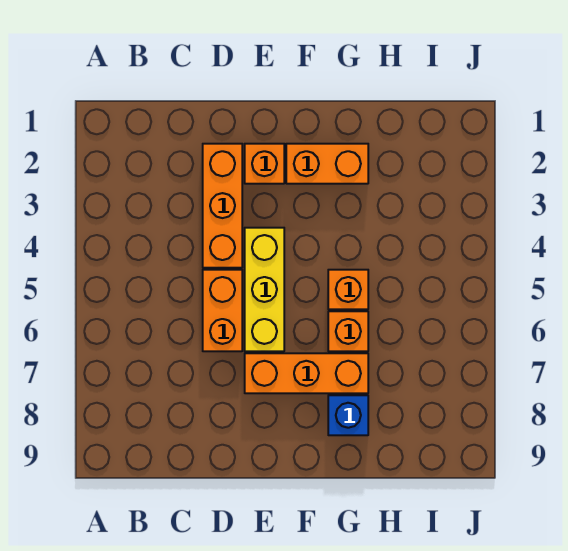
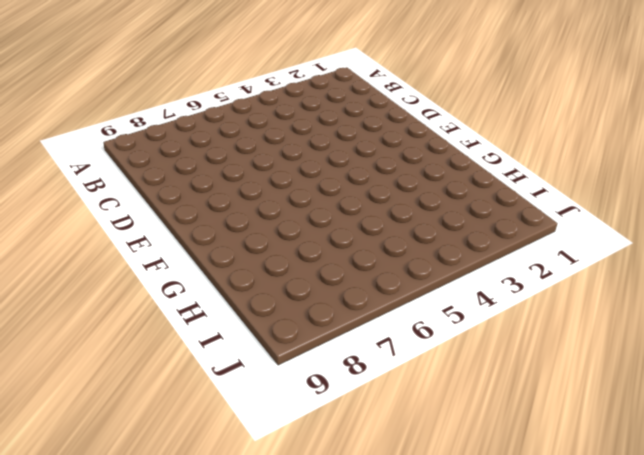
none -> orange brick D2:D4 level 1
none -> orange brick D5:D6 level 1

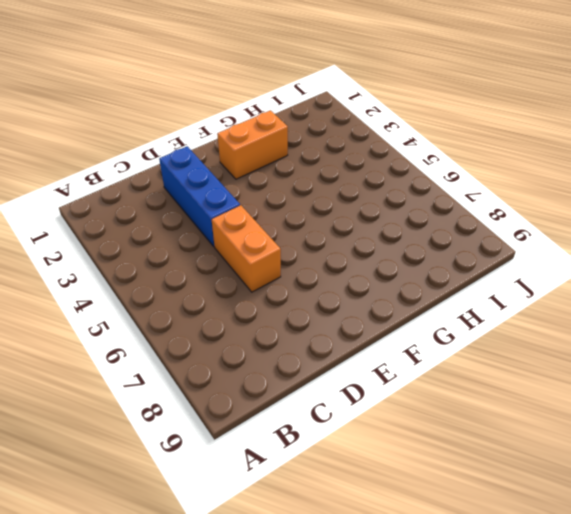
blue brick D2:D4 level 1 -> orange brick D2:D4 level 1
none -> orange brick E2 level 1
none -> yellow brick E4:E6 level 1

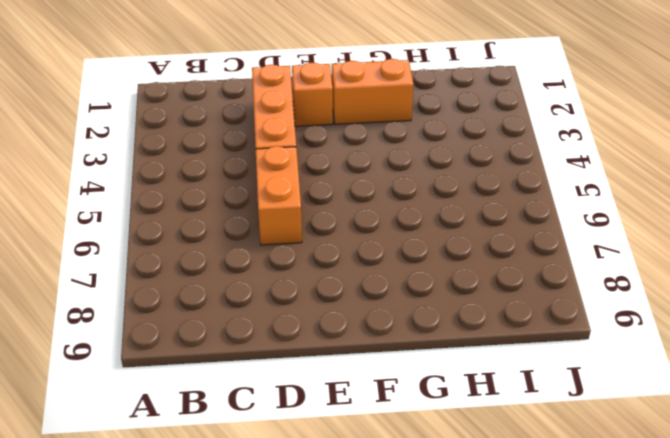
none -> yellow brick E4:E6 level 1
none -> orange brick E7:G7 level 1

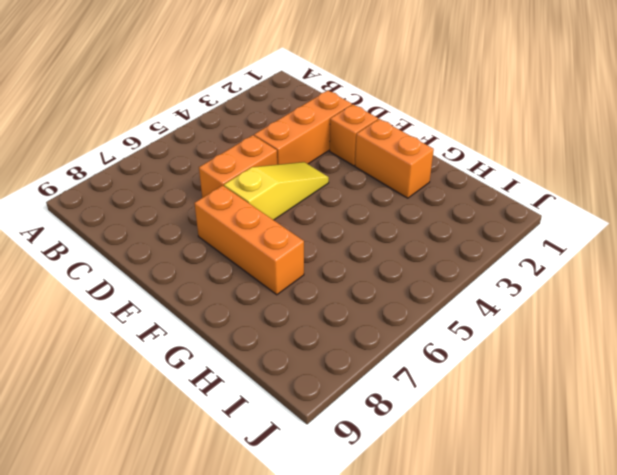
yellow slope E4:E6 level 1 top 6 -> yellow brick E4:E6 level 1
none -> orange brick G5 level 1
none -> orange brick G6 level 1

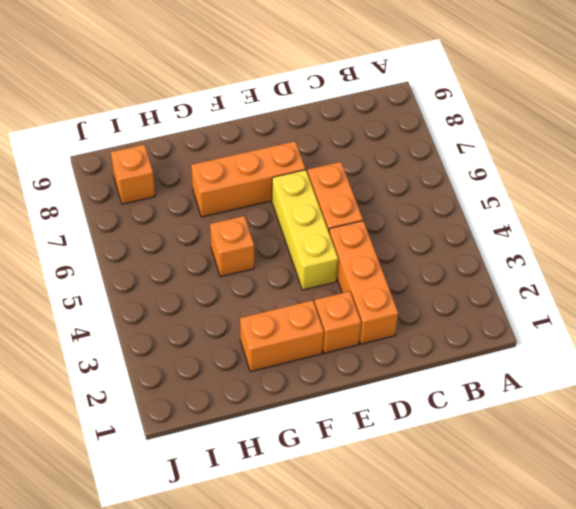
orange brick I8 level 1 -> orange brick G6 level 1
none -> blue brick G8 level 1

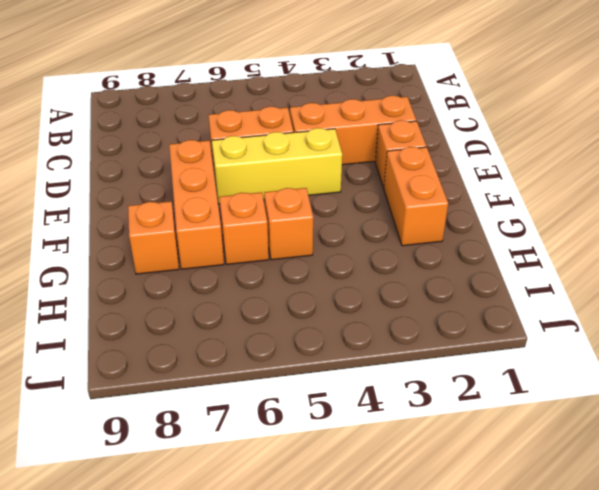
orange brick G8 level 1 -> blue brick G8 level 1

